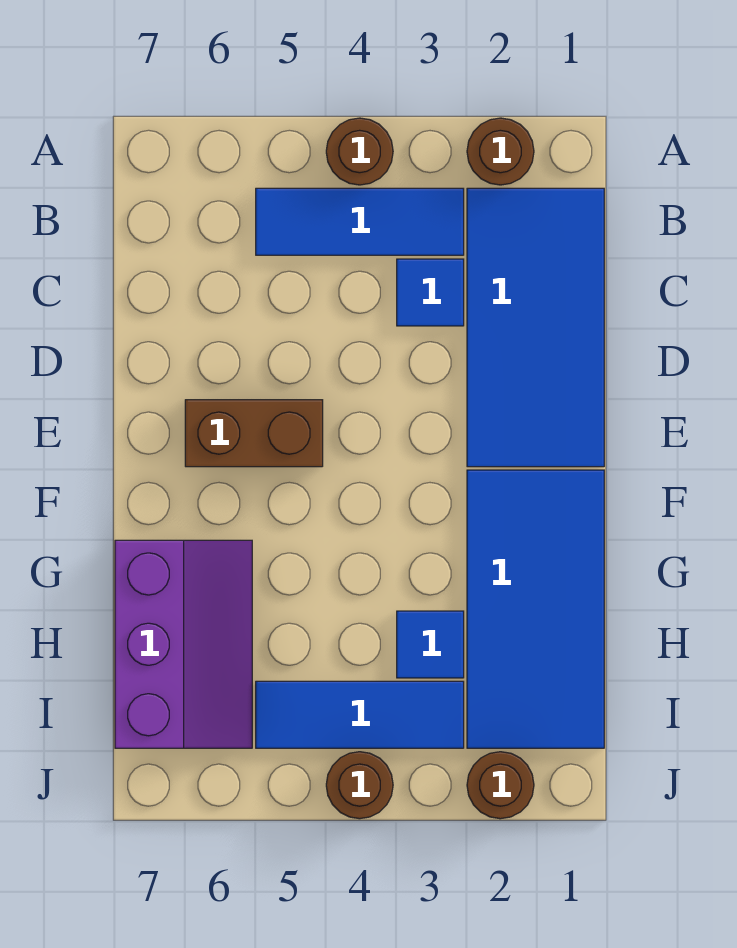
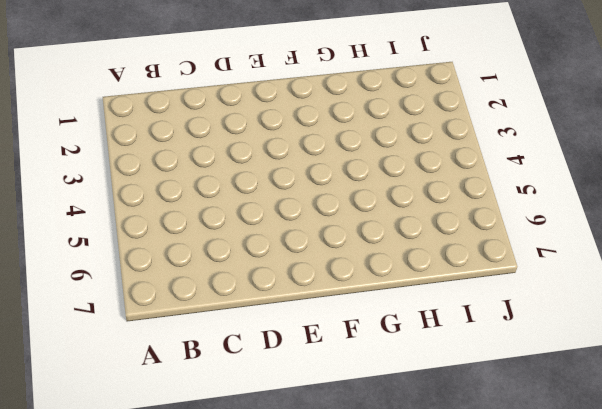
none -> brown round brick A2 level 1
none -> brown round brick A4 level 1
none -> blue tile B1:E2 level 1

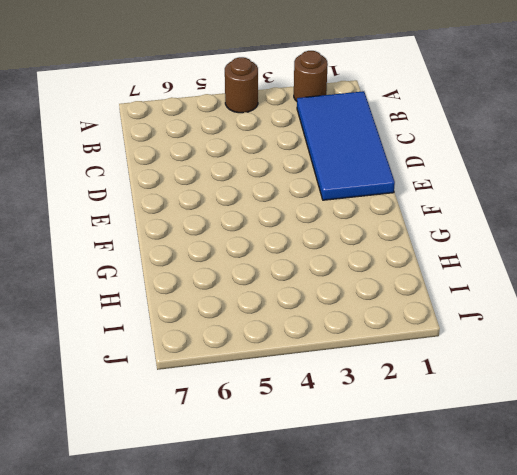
none -> blue tile B3:B5 level 1
none -> blue tile C3 level 1
none -> brown brick E5:E6 level 1

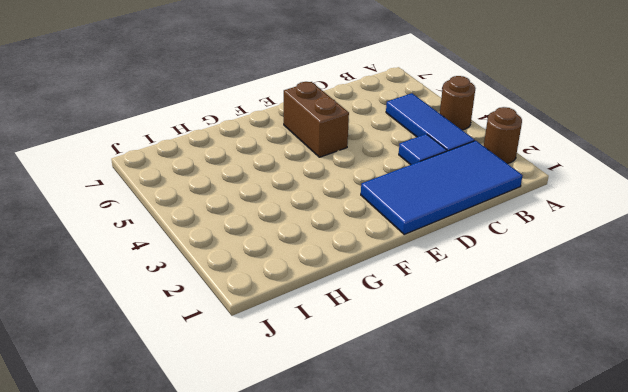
none -> blue tile F1:I2 level 1
none -> purple slope G6:I7 level 1 top 7
none -> blue tile H3 level 1

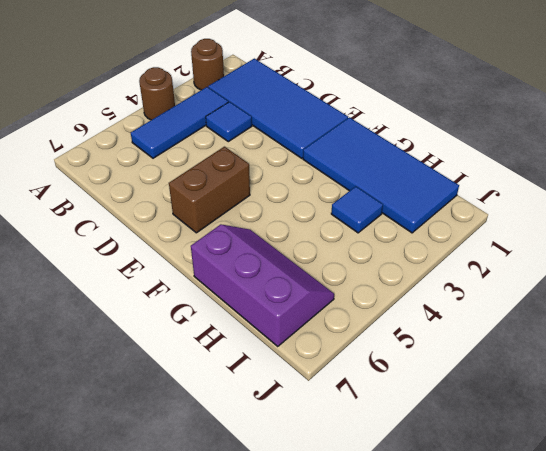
none -> blue tile I3:I5 level 1
none -> brown round brick J2 level 1
none -> brown round brick J4 level 1

